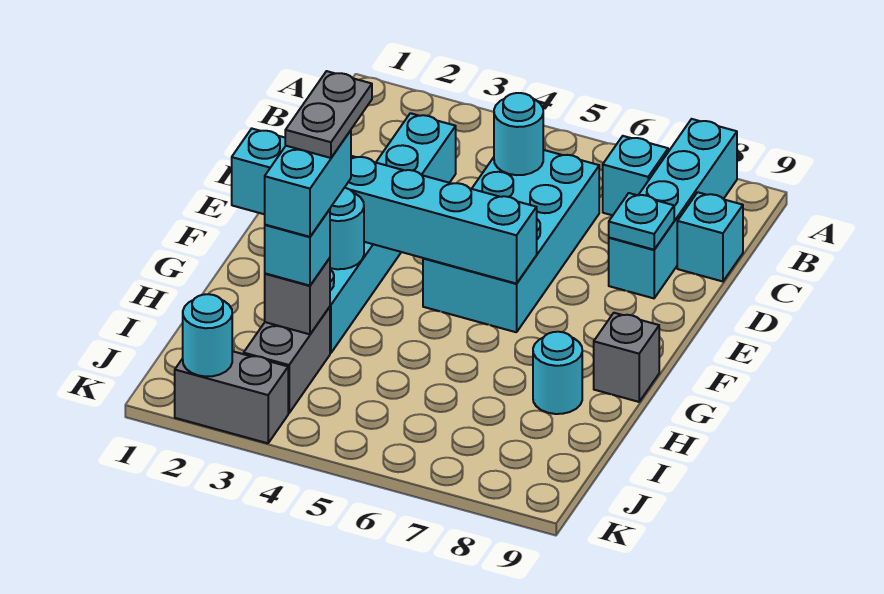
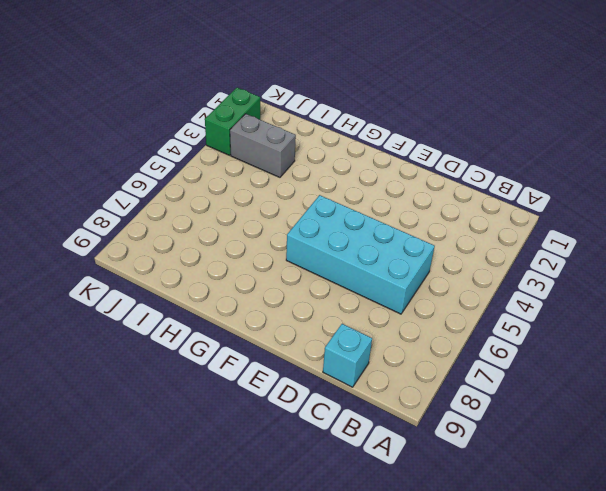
green brick K2:K3 level 1 -> grey brick K2:K3 level 1
none -> cyan brick A8:D8 level 1
none -> cyan brick B7 level 1
none -> cyan brick C3:H3 level 1

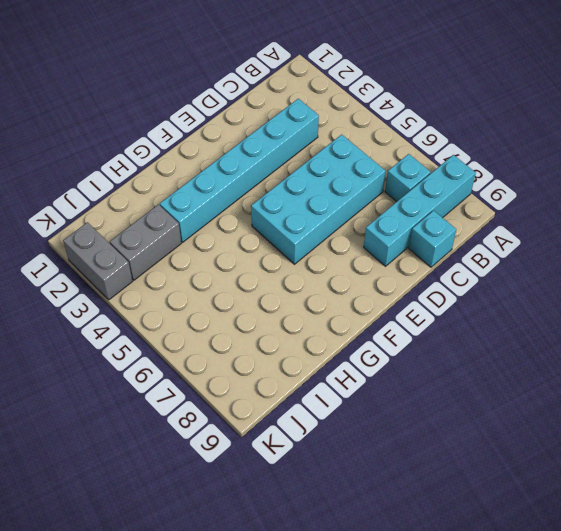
none -> grey brick G9 level 1
none -> cyan round brick H8 level 1
none -> cyan round brick C5 level 2

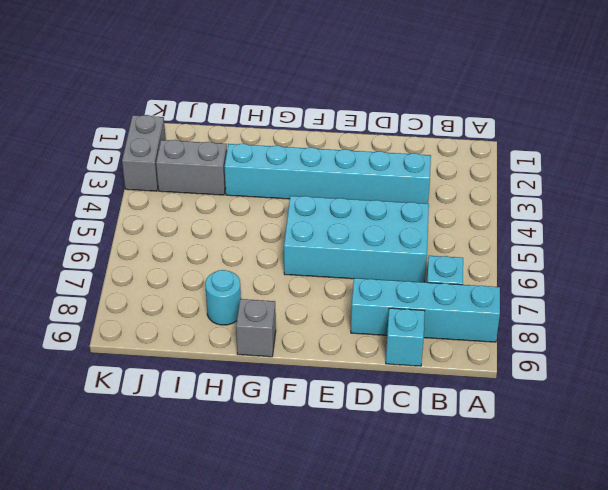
none -> cyan round brick C5 level 2
none -> cyan plate D8 level 2
none -> cyan brick F1:F6 level 2

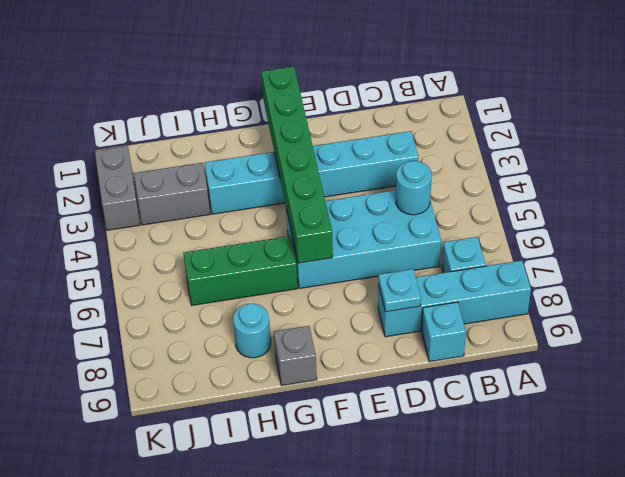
green brick F1:F6 level 2 -> cyan brick F1:F6 level 2
green brick G6:I6 level 1 -> none
none -> cyan round brick G3 level 2
none -> grey brick I3 level 2
none -> cyan round brick K2 level 2

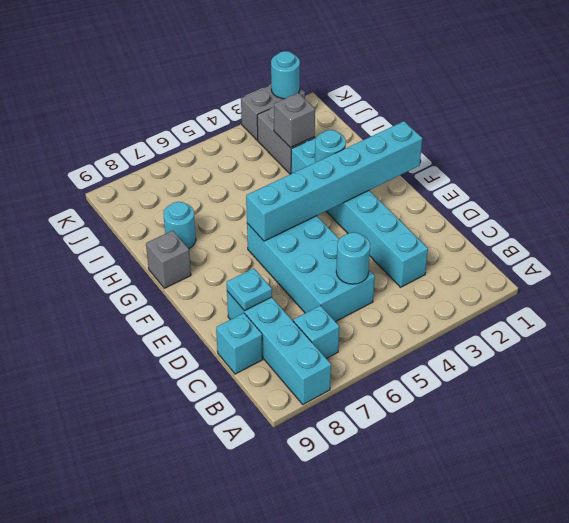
none -> cyan brick I3 level 3
none -> cyan brick H3:I3 level 4
none -> grey plate G3:H3 level 5

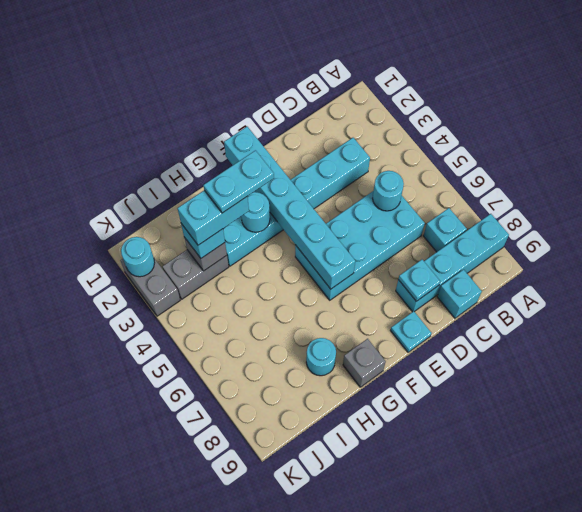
cyan plate E9 level 1 -> none
cyan plate G3:H3 level 5 -> grey plate G3:H3 level 5

